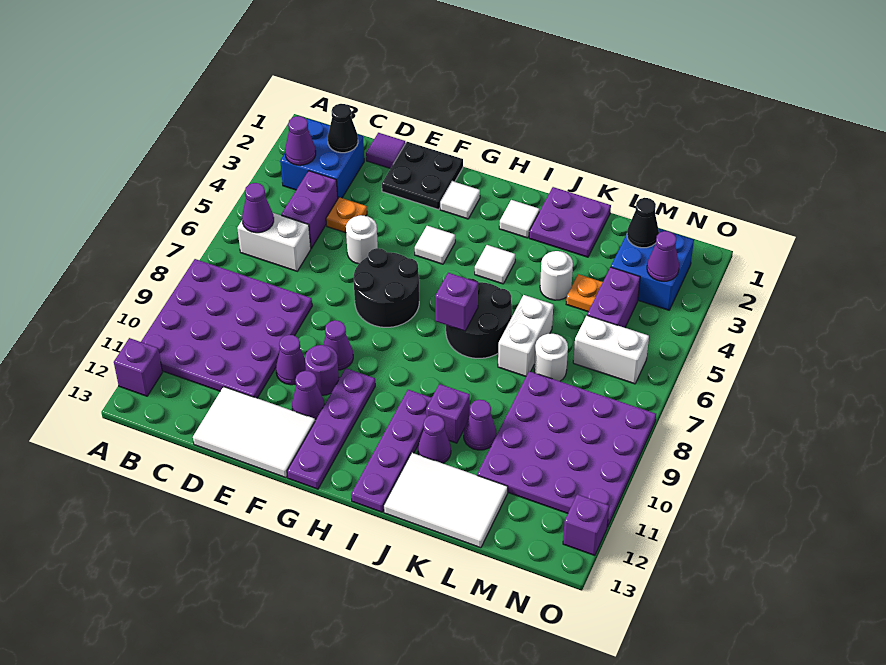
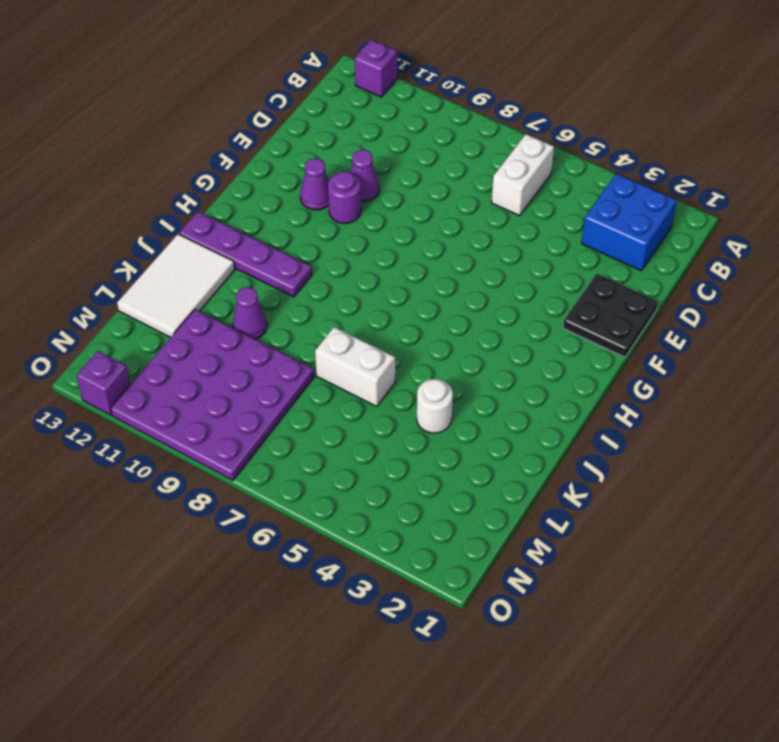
none -> purple plate A8:D11 level 1
none -> purple brick C4:C5 level 1
none -> purple tile D1 level 1
none -> orange plate D4 level 1

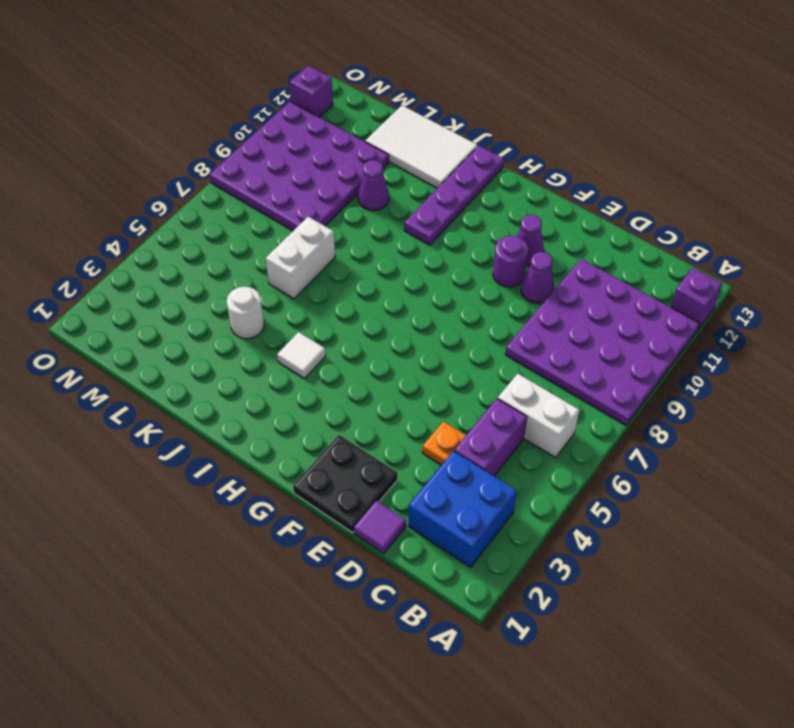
none -> white tile D12:F13 level 1
none -> white round brick E5 level 1
none -> black round brick F6:G7 level 1
none -> purple cone F9 level 1

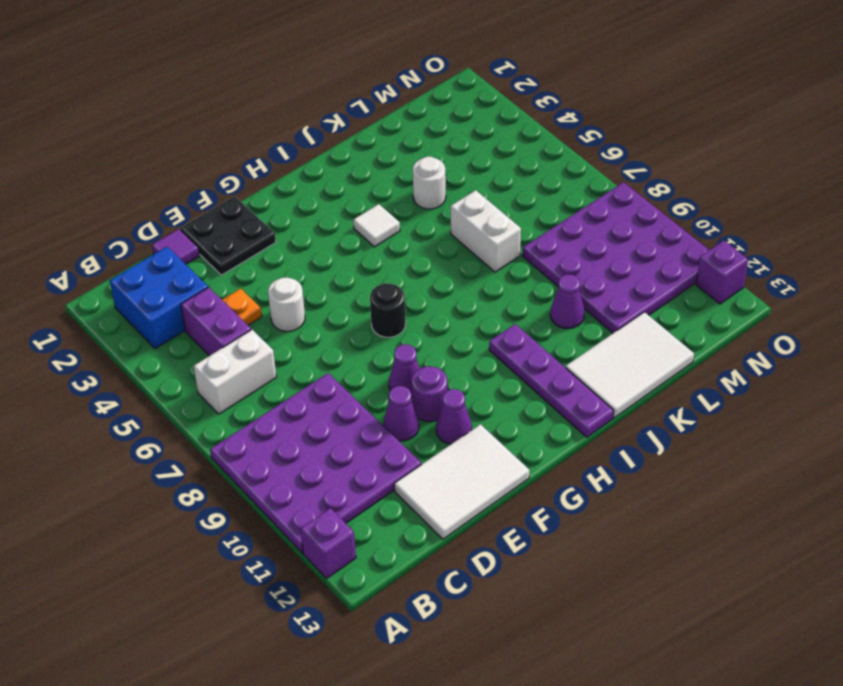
black round brick G7 level 1 -> black round brick F6:G7 level 1
none -> white tile G2 level 1
none -> white tile G4 level 1
none -> purple plate G10:G13 level 1
none -> white tile I2 level 1

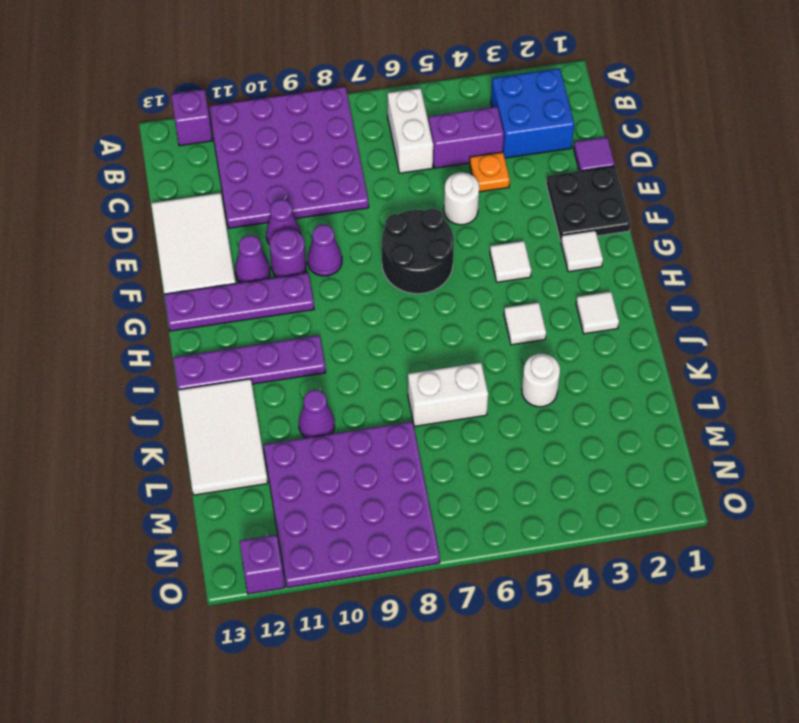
none -> black round brick I6:J7 level 1
none -> purple plate J1:K2 level 1
none -> purple brick J10 level 1
none -> purple cone J11 level 1

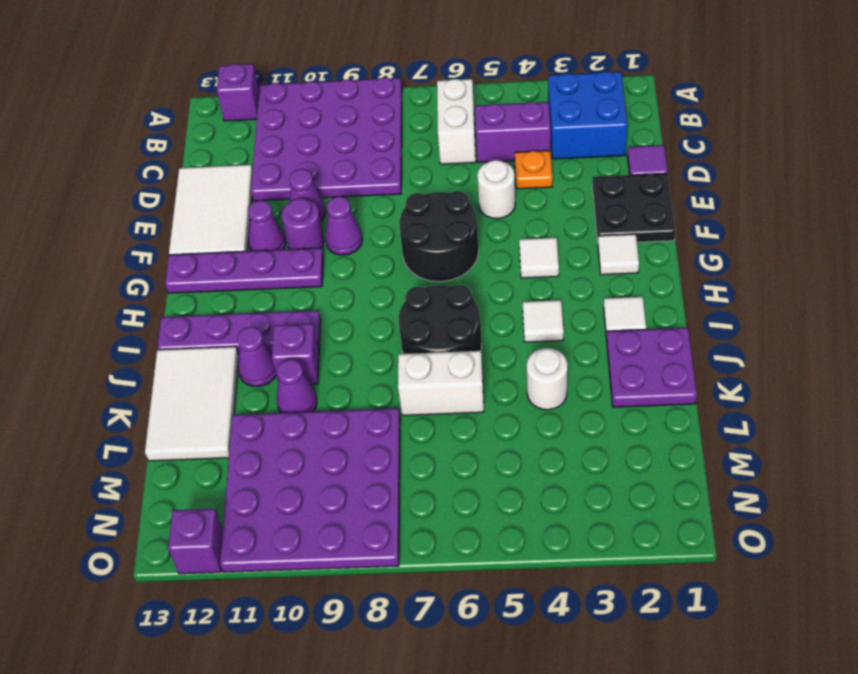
none -> orange plate L4 level 1
none -> white round brick L7 level 1
none -> blue brick M2:N3 level 1
none -> purple brick M4:M5 level 1

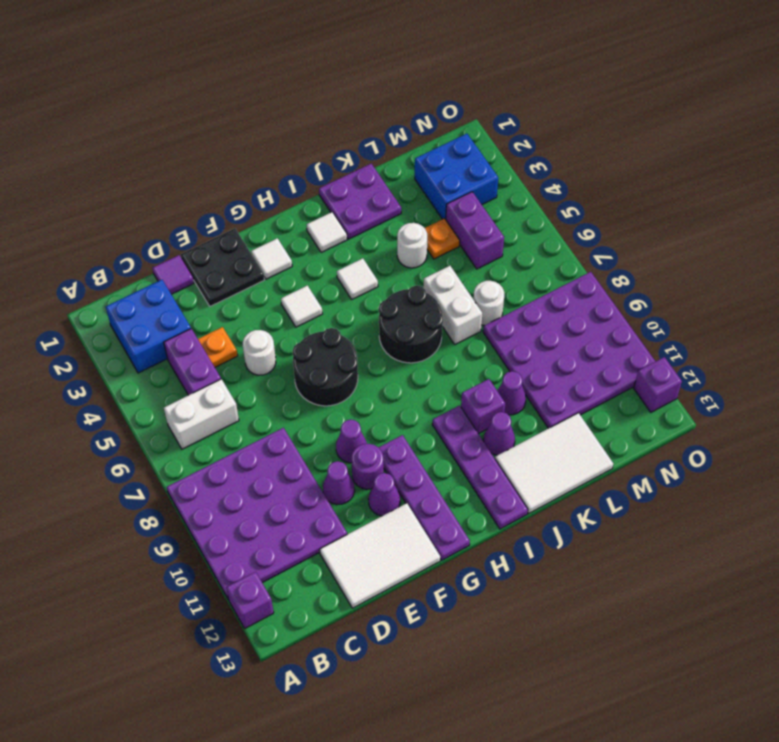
none -> white brick M6:N6 level 1
none -> purple cone B3 level 2
none -> purple cone B6 level 2
none -> black cone C2 level 2

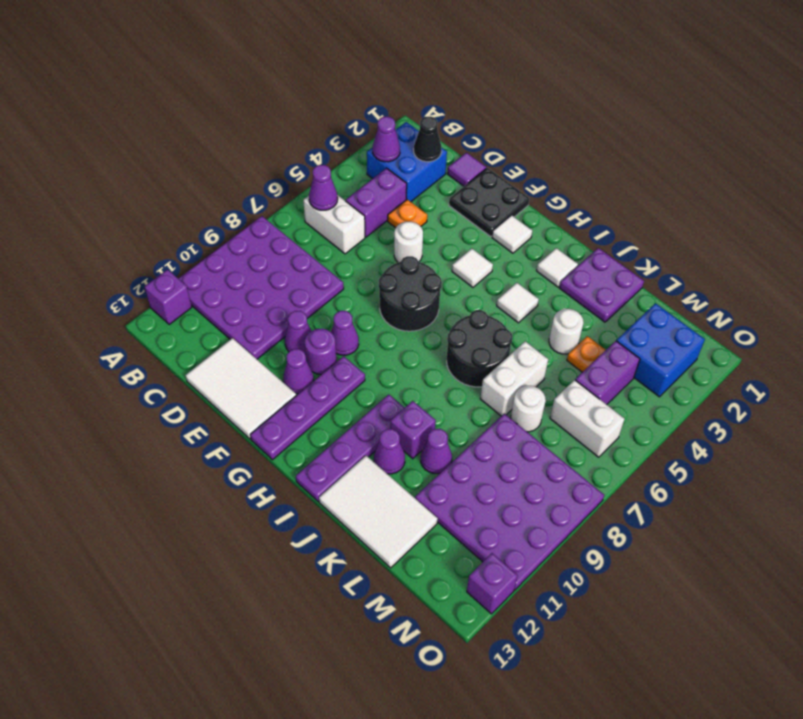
none -> purple brick I7 level 2
none -> black cone M2 level 2
none -> purple cone N3 level 2

